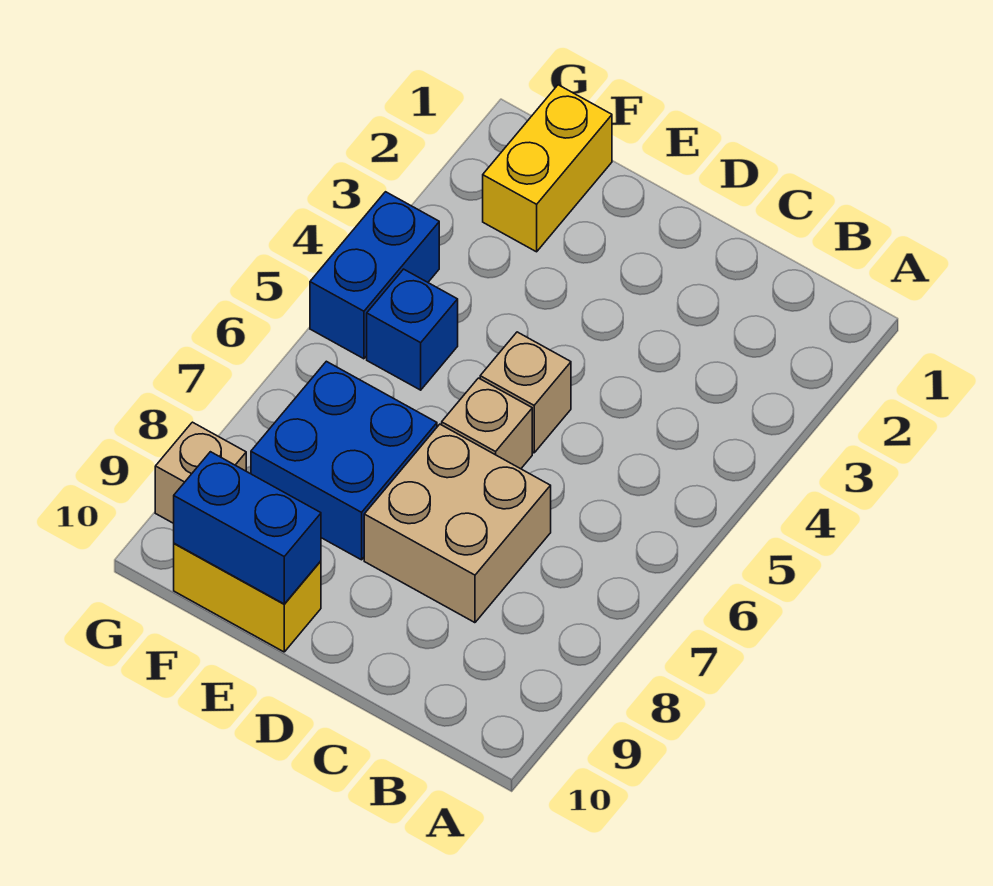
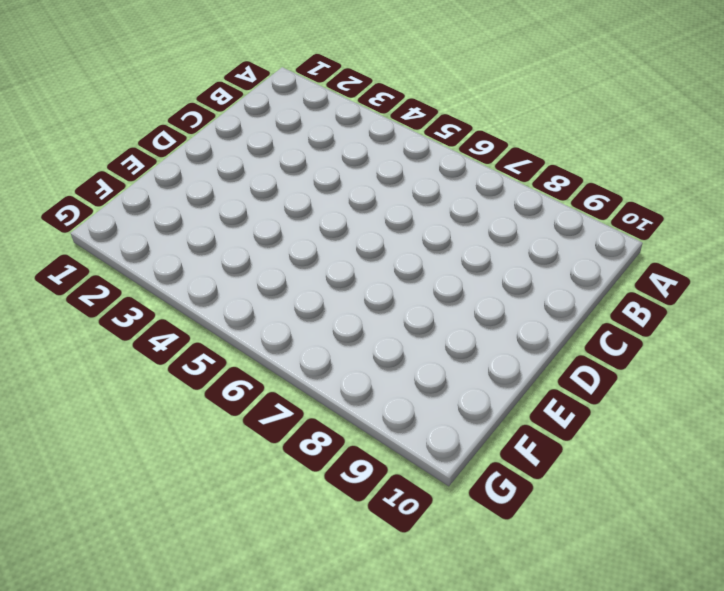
none -> tan brick C7:D8 level 1
none -> tan brick D5 level 1

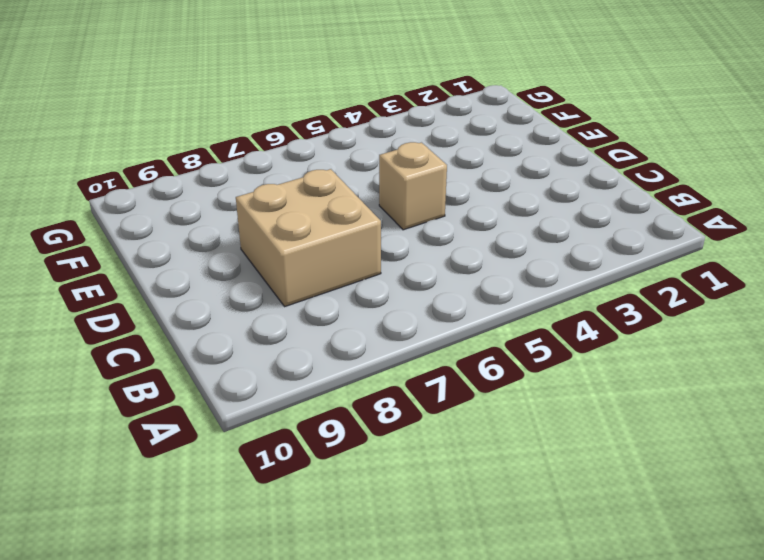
none -> tan brick D6 level 1
none -> blue brick E7:F8 level 1

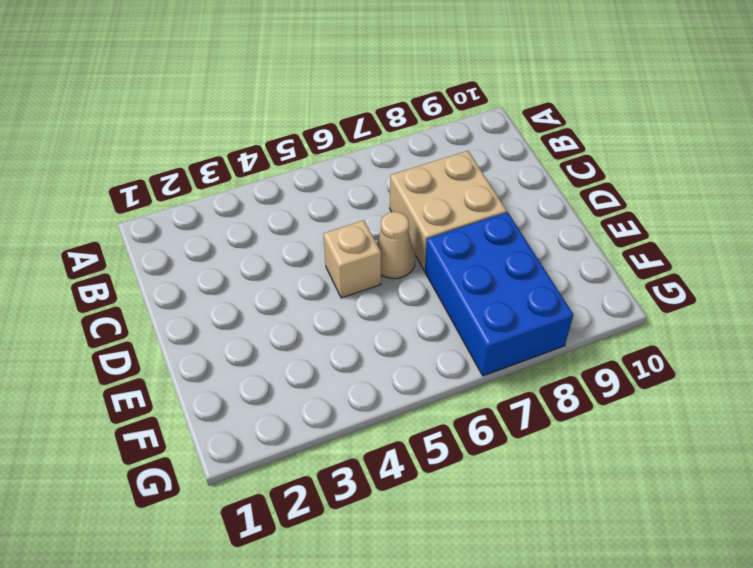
tan cone D6 level 1 -> tan brick D6 level 1
blue brick E7:G8 level 1 -> blue brick E7:F8 level 1
none -> yellow brick E10:F10 level 1
none -> yellow brick F1:F2 level 1

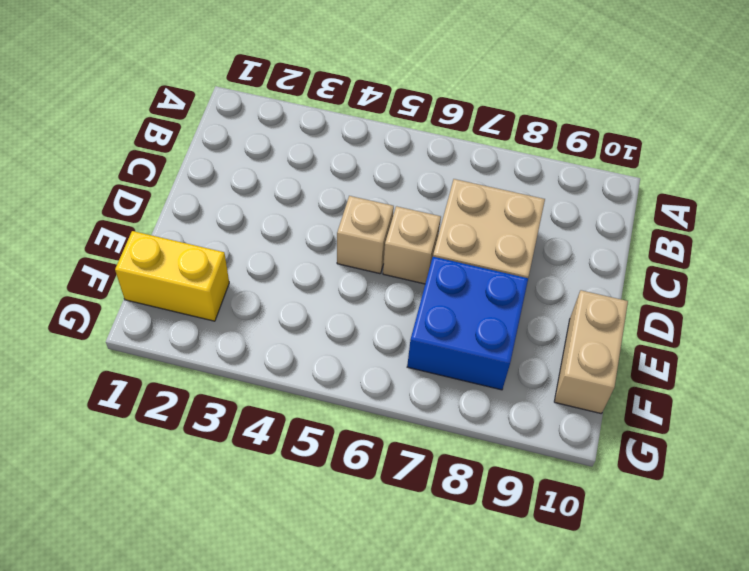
tan brick E10:F10 level 1 -> yellow brick E10:F10 level 1
none -> blue brick F5 level 1
none -> blue brick G4:G5 level 1

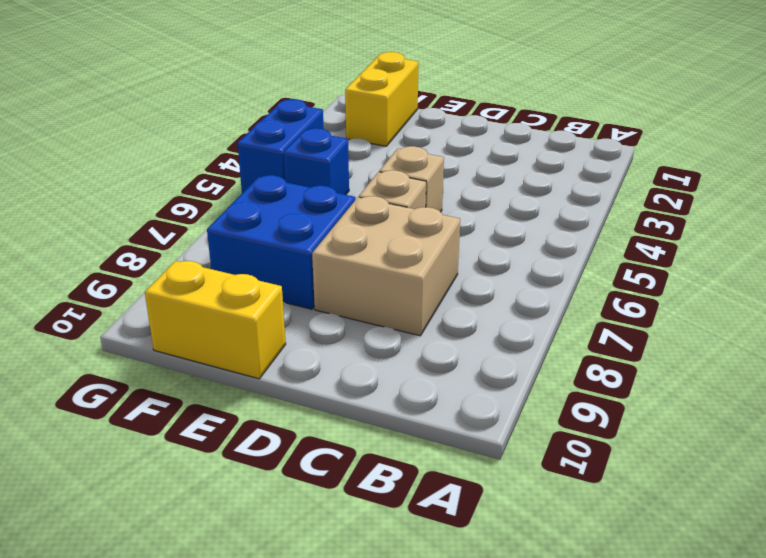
none -> tan brick G9 level 1
none -> blue brick E10:F10 level 2

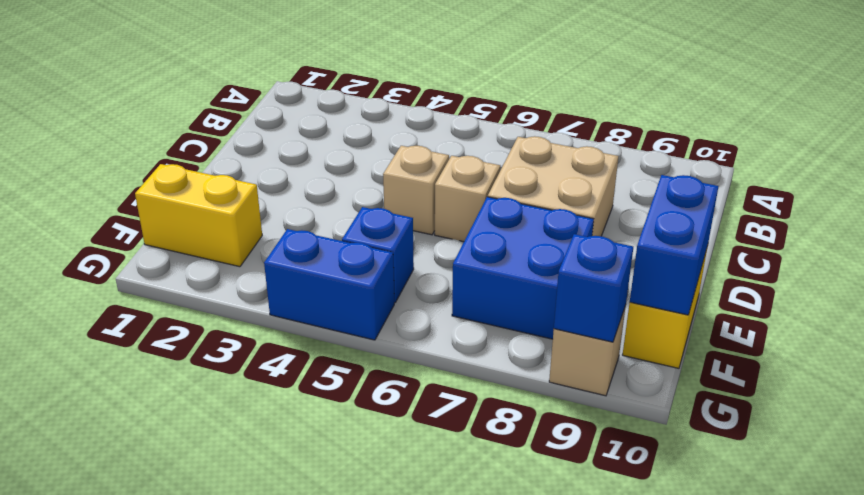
blue brick G9 level 2 -> none

